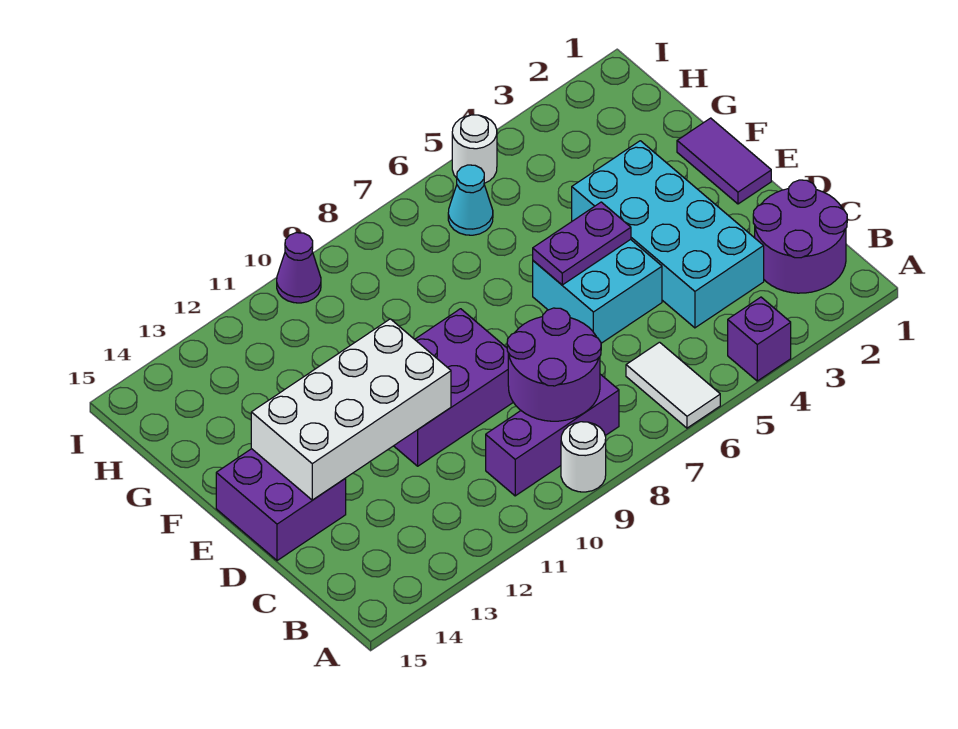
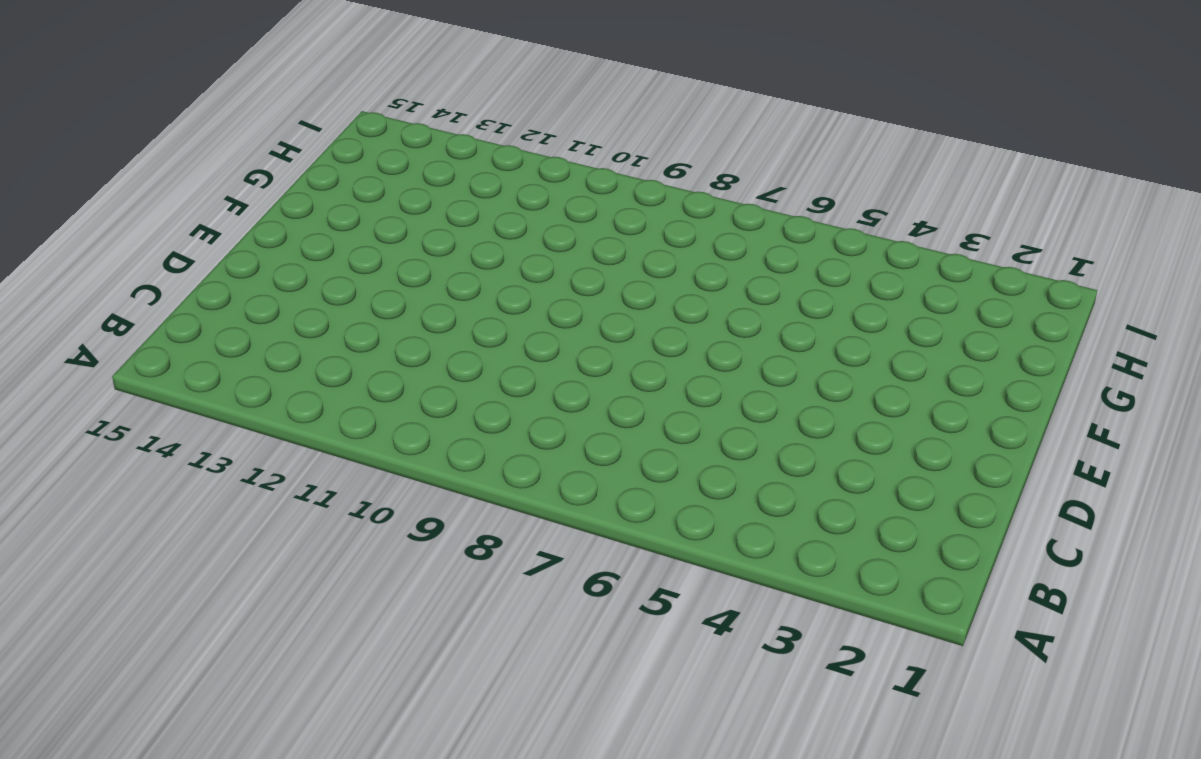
none -> purple brick A4 level 1
none -> white tile A6:B6 level 1
none -> white round brick A9 level 1

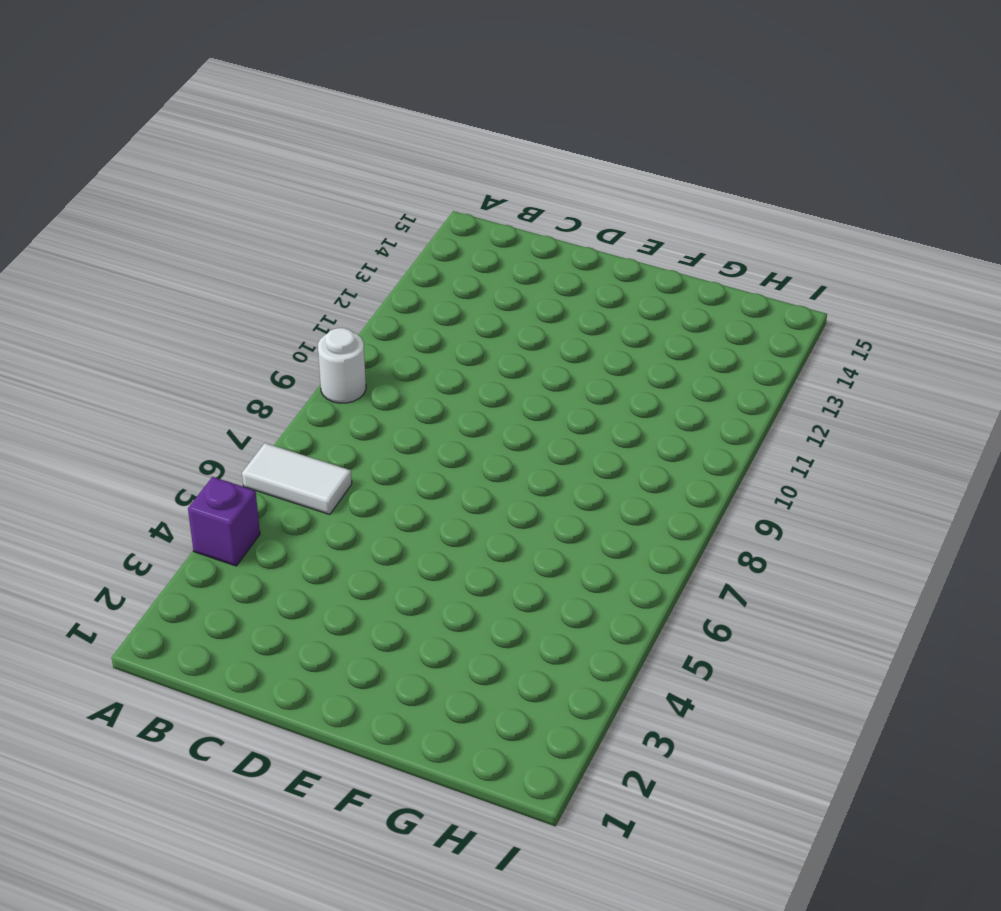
none -> purple round brick B1:C2 level 1
none -> purple brick B8:B10 level 1
none -> cyan brick C3:F4 level 1

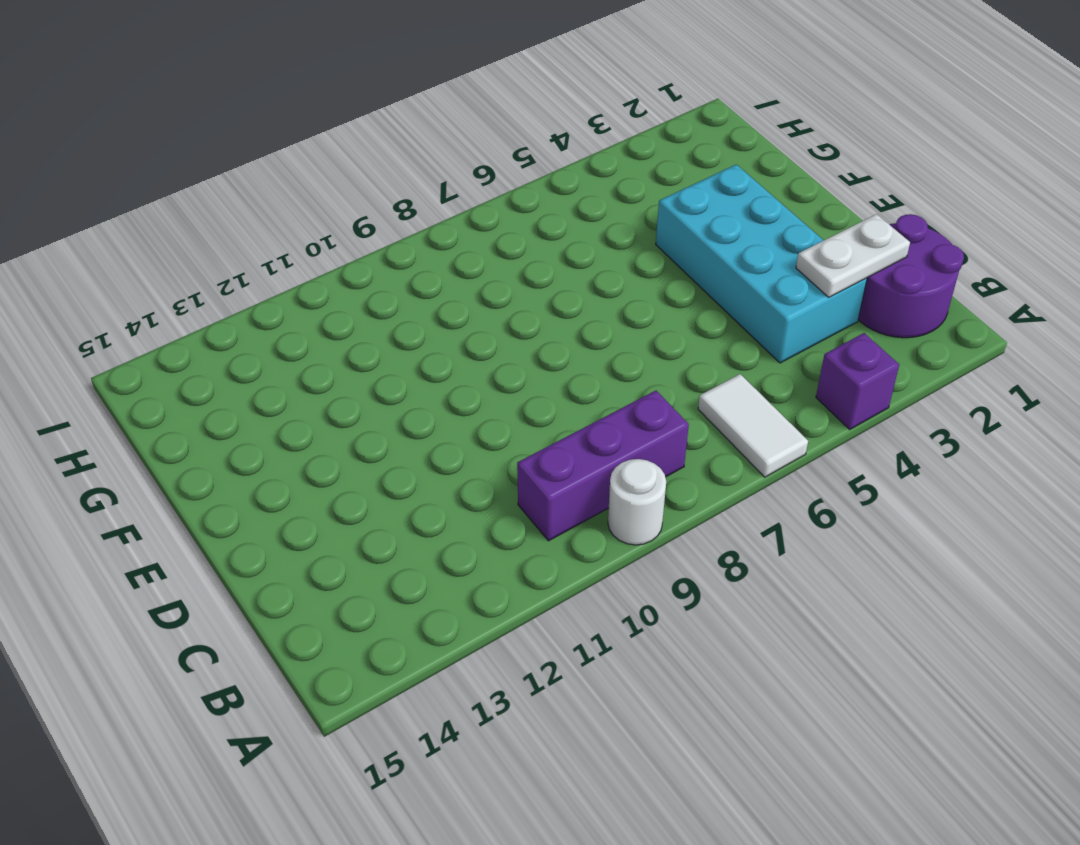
white plate C2:C3 level 2 -> none
none -> cyan brick D5:E6 level 1
none -> purple brick D9:E11 level 1
none -> purple brick D14:E15 level 1

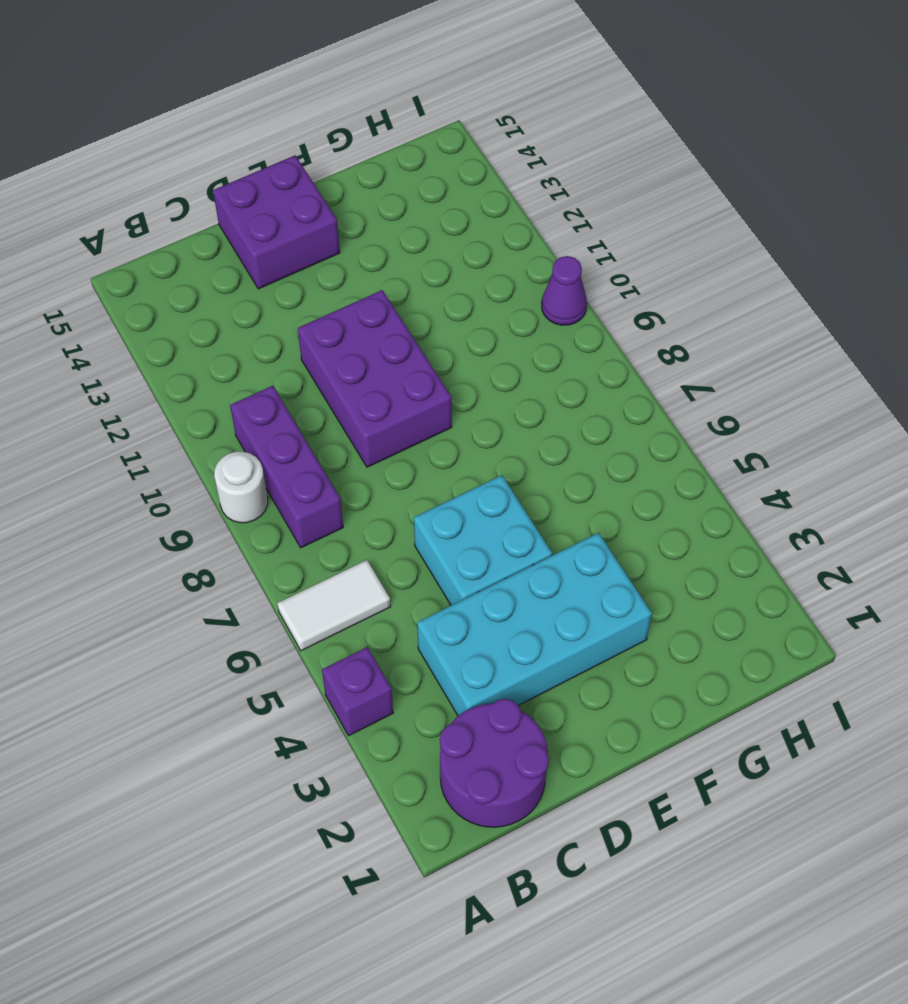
none -> purple tile E1:F1 level 1
none -> cyan cone H6 level 1
none -> white round brick I5 level 1

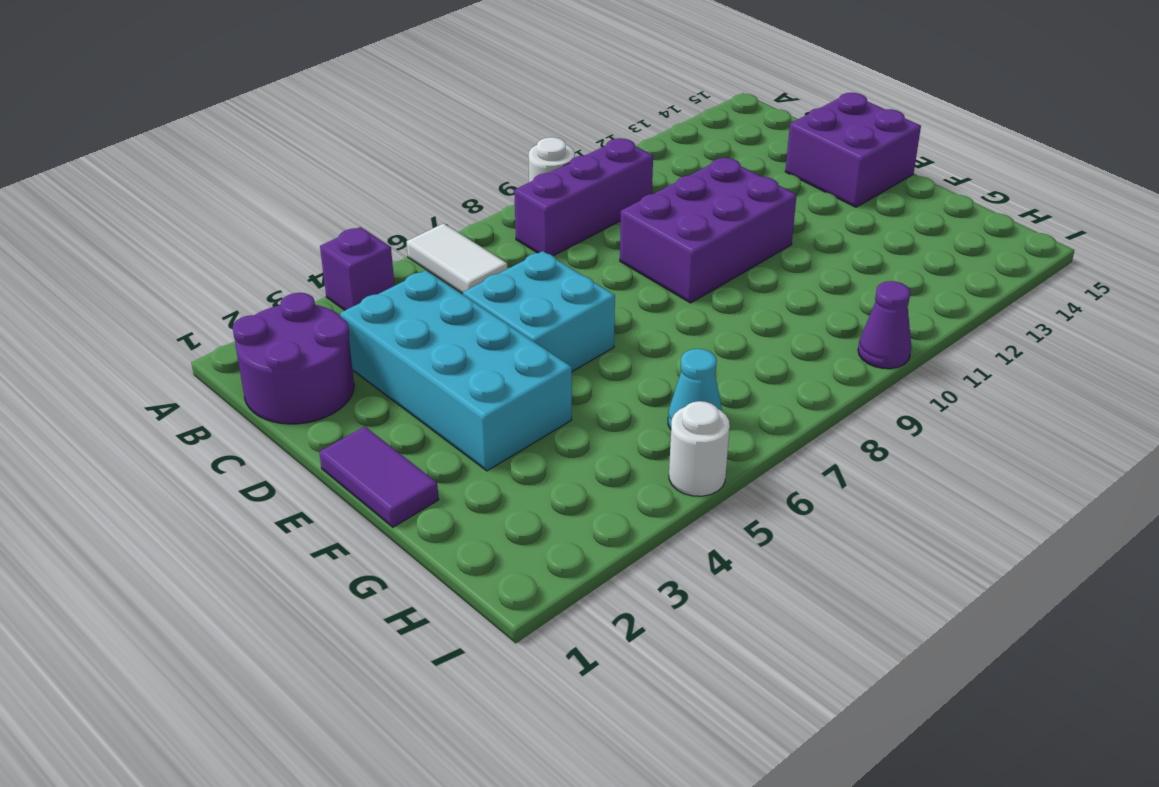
none -> purple round brick B8:C9 level 2
none -> white brick D11:E14 level 2
none -> purple plate E5:E6 level 2

